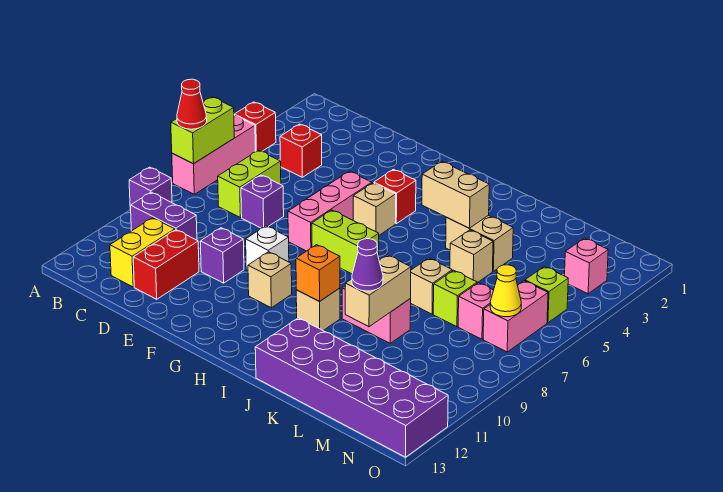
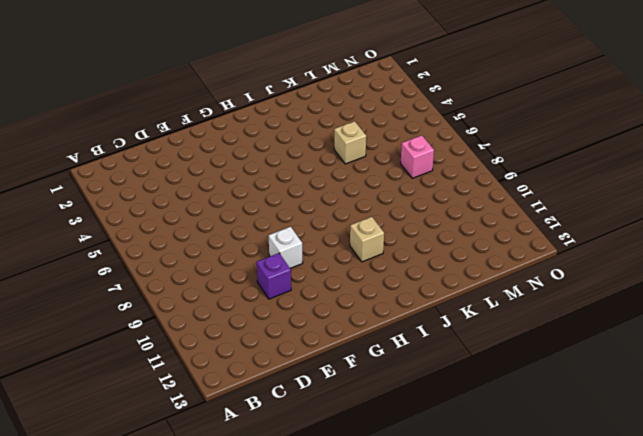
none -> red brick A4 level 1
none -> pink brick A5:A7 level 1
none -> purple brick A9 level 1
none -> purple brick B10:C10 level 1

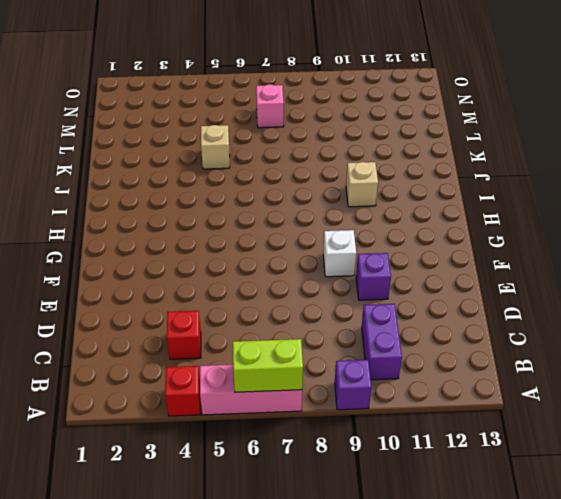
none -> lime brick C6:C7 level 1
none -> yellow brick C11:C12 level 1
none -> purple brick D7 level 1
none -> red brick D11:D12 level 1

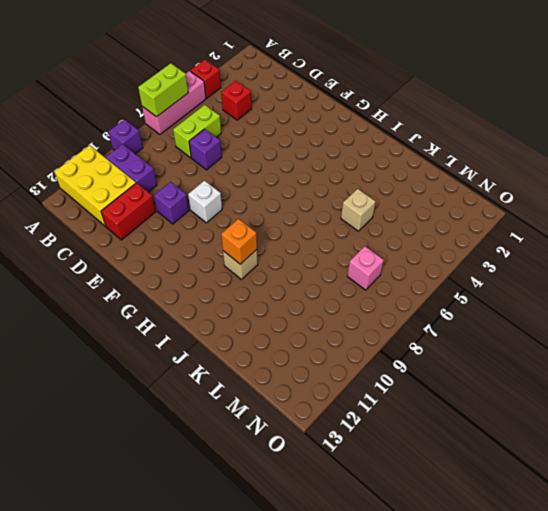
yellow brick A11:C12 level 1 -> yellow brick C11:C12 level 1
none -> pink brick F5:F7 level 1
none -> red brick G4 level 1
none -> tan brick G5 level 1
none -> lime brick G7:H7 level 1

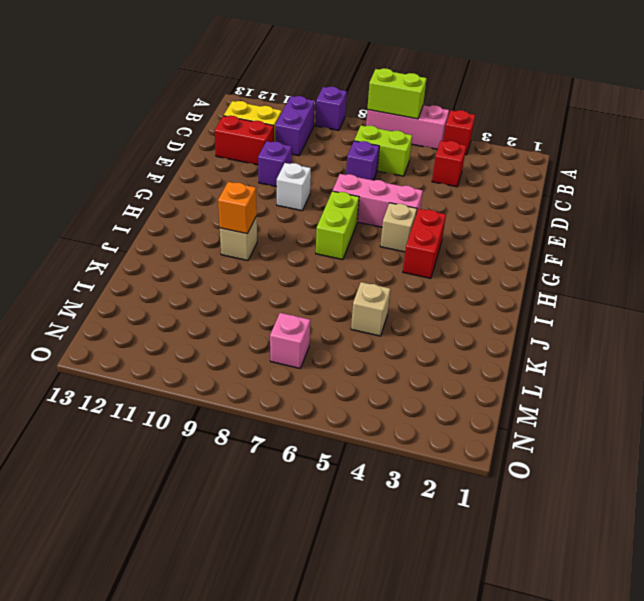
red brick G4:H4 level 1 -> red brick G4 level 1
none -> tan brick G10 level 1
none -> tan brick J4:K4 level 1
none -> pink brick J9:K9 level 1
none -> purple brick J12:O13 level 1

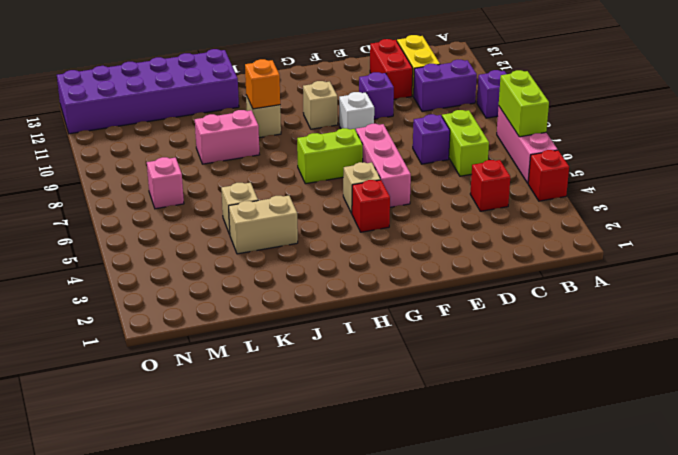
none -> tan brick K7 level 1
none -> lime brick L7 level 1
none -> pink brick N3 level 1
none -> lime brick N5 level 1

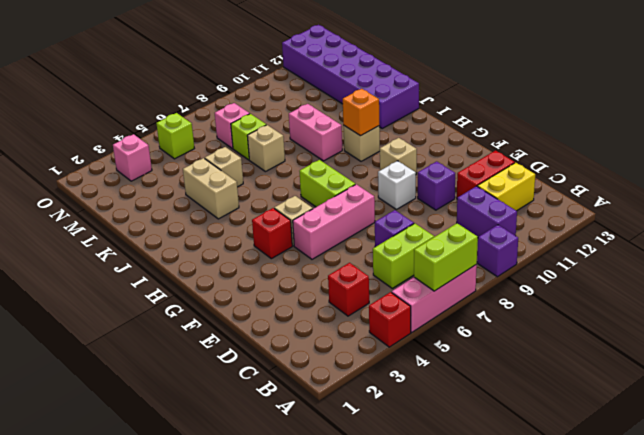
none -> pink brick N6:N7 level 1
none -> tan brick I4:J4 level 2
none -> tan brick K9:K10 level 2
none -> yellow cone N7 level 2

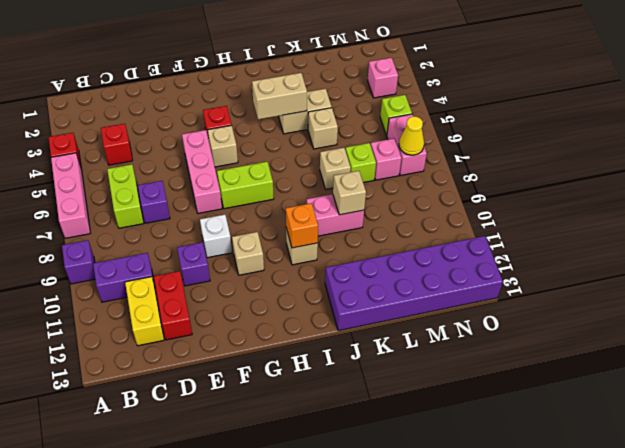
tan brick K9 level 2 -> tan brick K9:K10 level 2
none -> lime brick A6:A7 level 2
none -> red cone A7 level 3
none -> purple cone K10 level 3

